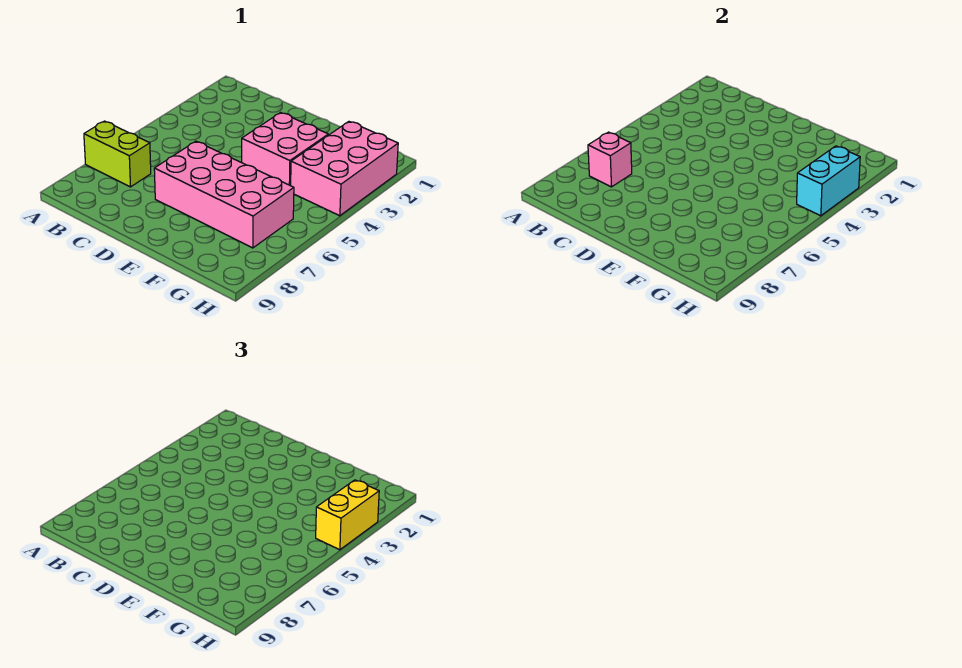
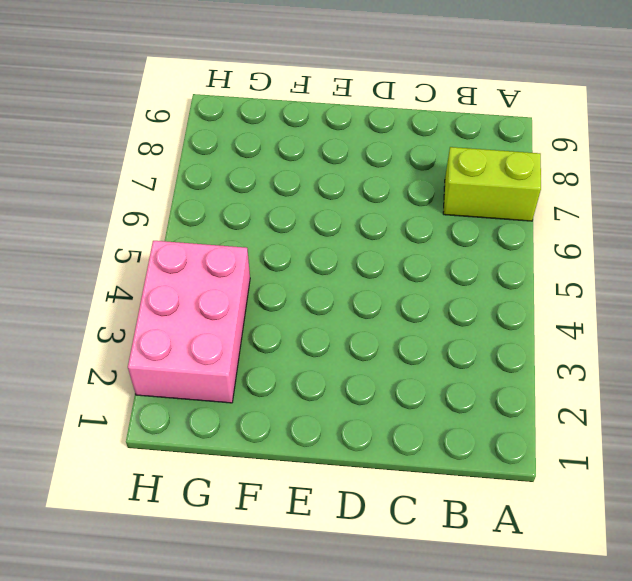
none -> pink brick D6:G7 level 1
none -> pink brick E3:F4 level 1

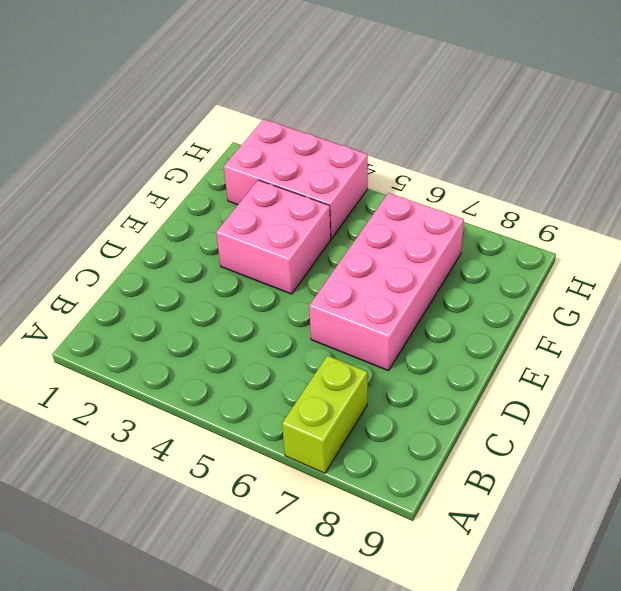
none -> pink brick B7 level 2
none -> cyan brick H3:H4 level 2

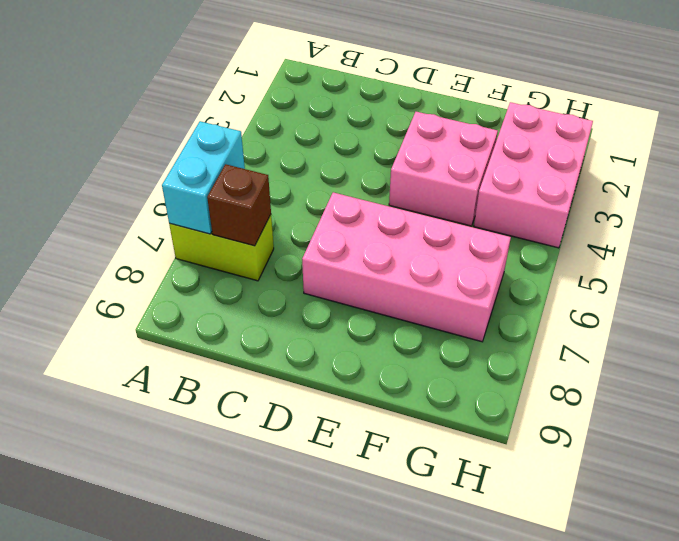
cyan brick A6:A7 level 2 -> cyan brick H3:H4 level 2
brown brick B7 level 2 -> pink brick B7 level 2
none -> yellow brick H3:H4 level 3

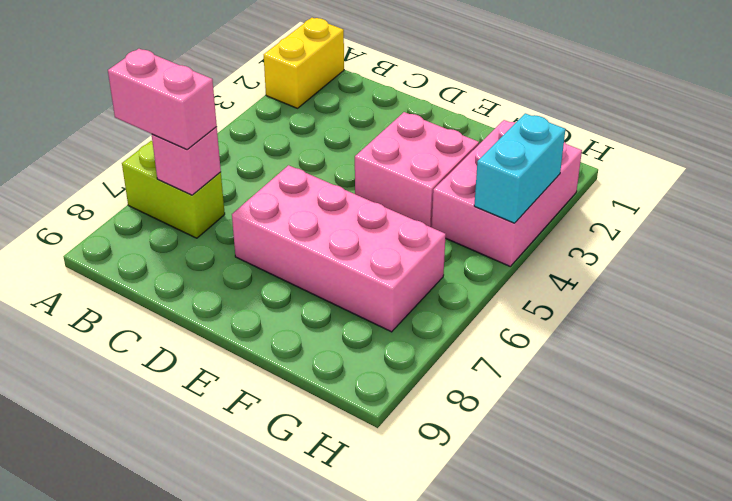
yellow brick A1:A2 level 1 -> yellow brick H3:H4 level 3
pink brick A7:B7 level 3 -> none

